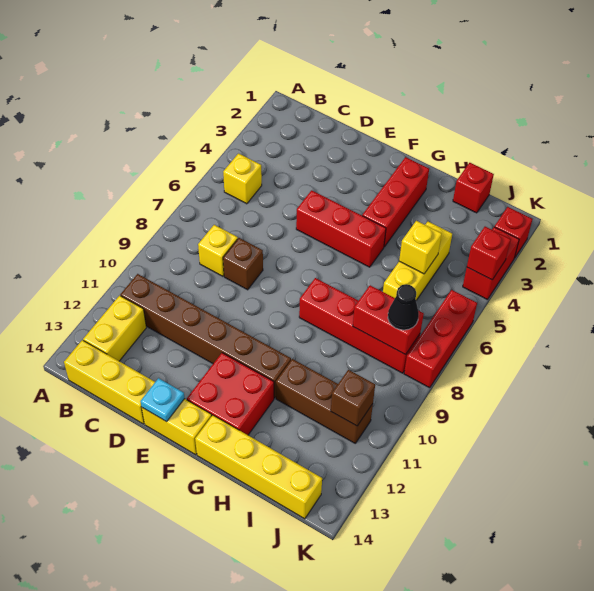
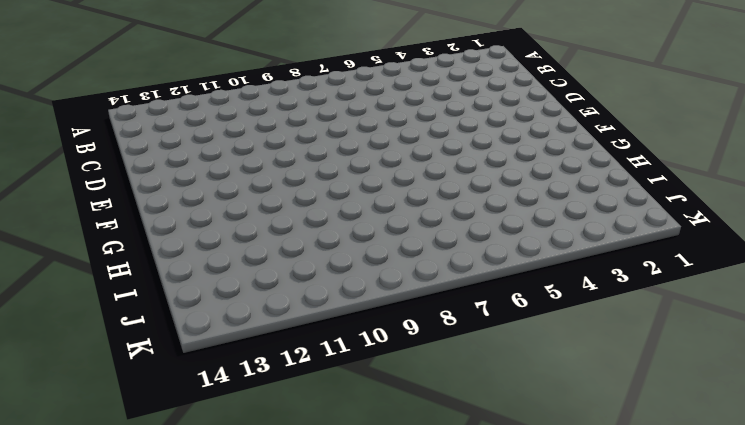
none -> yellow brick B5 level 1
none -> brown brick B11:G11 level 1
none -> yellow brick B12:B13 level 1

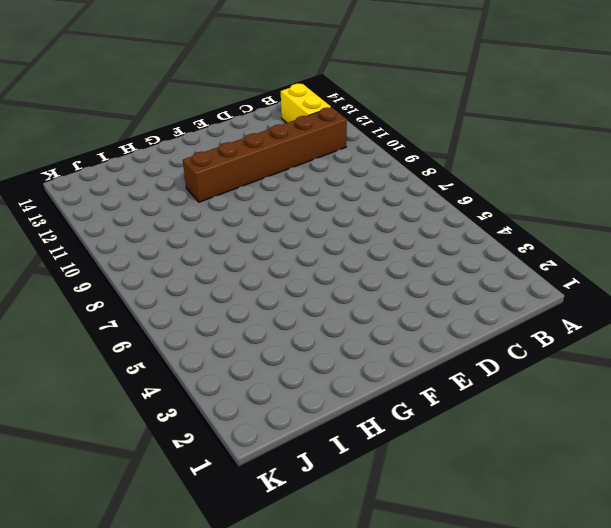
none -> yellow brick B5 level 1
none -> yellow brick B14:D14 level 1
none -> yellow brick C8 level 1

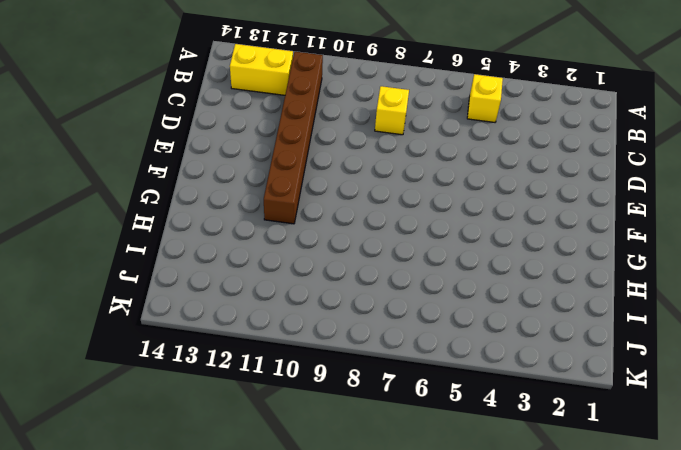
none -> yellow brick B14:D14 level 1
none -> brown brick D8 level 1
none -> red brick E5:G5 level 1

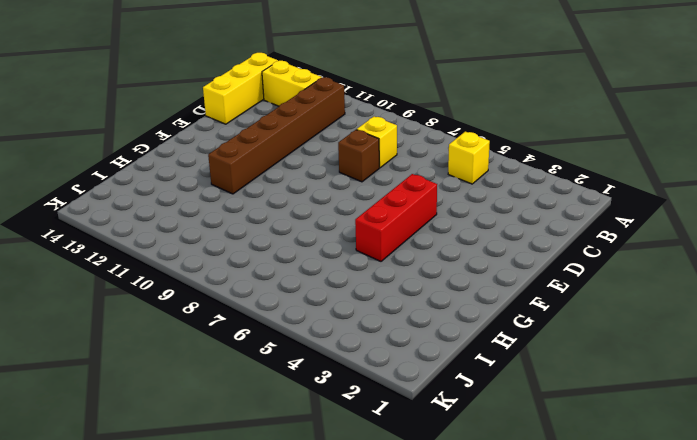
none -> yellow brick E14:F14 level 1
none -> red brick F12:G13 level 1
none -> red brick G2:G4 level 1

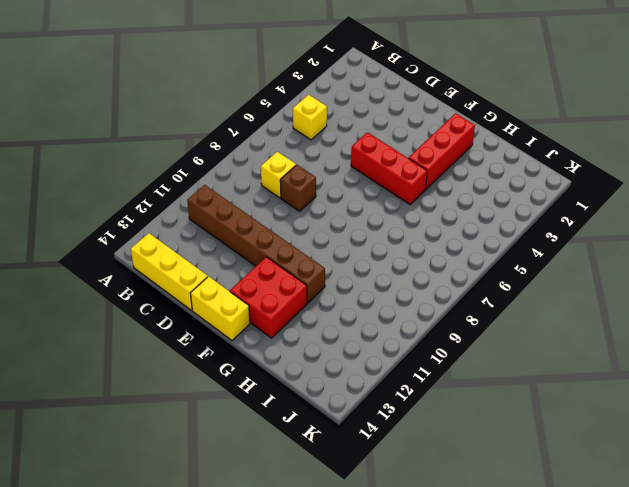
none -> yellow brick B12:B13 level 1
none -> red brick G8:J8 level 1
none -> yellow brick G14:J14 level 1

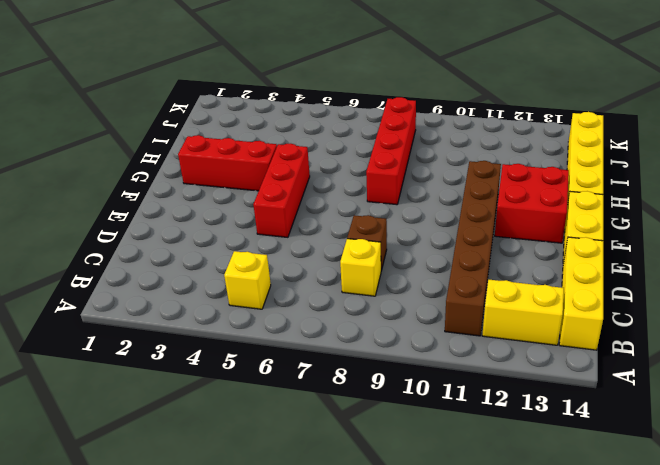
none -> brown brick H11:J11 level 1
none -> red brick I1 level 1
none -> yellow brick I4:I6 level 1

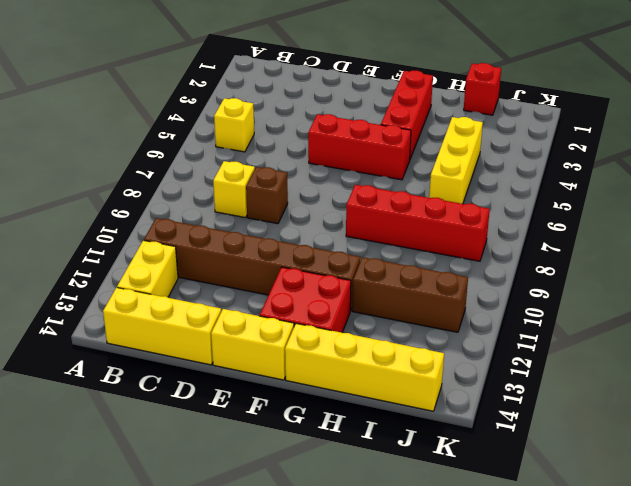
none -> red brick K2 level 1
none -> red brick K3:K4 level 1
none -> red brick K6:K8 level 1

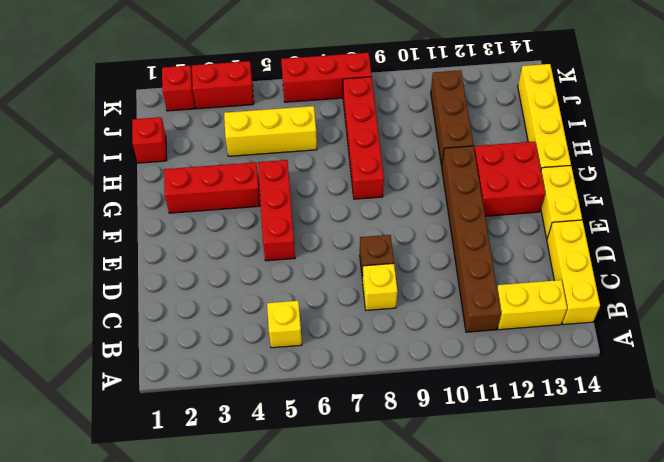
none -> cyan plate E14 level 2
none -> yellow brick I5 level 2
none -> red brick I8:J8 level 2

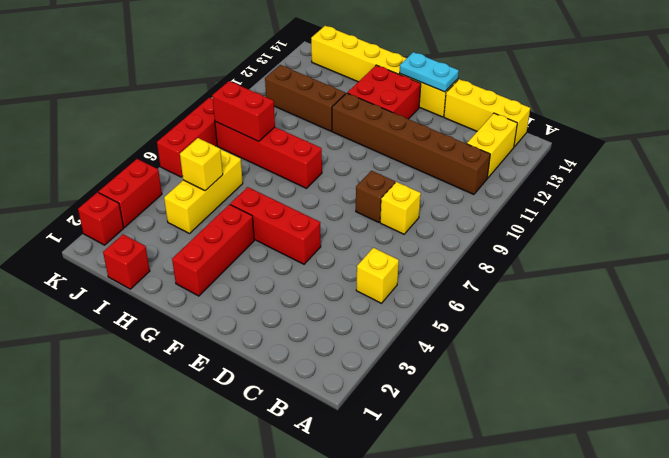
cyan plate E14:F14 level 2 -> cyan plate E14 level 2
none -> brown brick J11 level 2
none -> red brick K4 level 2
none -> black cone J8 level 3

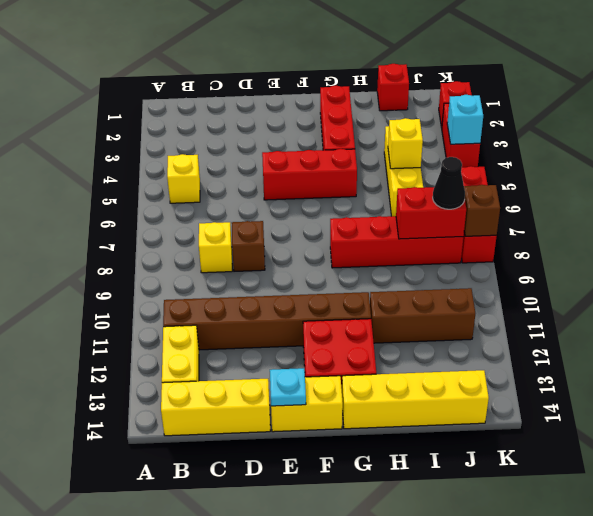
cyan brick K4 level 2 -> red brick K4 level 2
brown brick K8 level 2 -> brown brick J11 level 2

